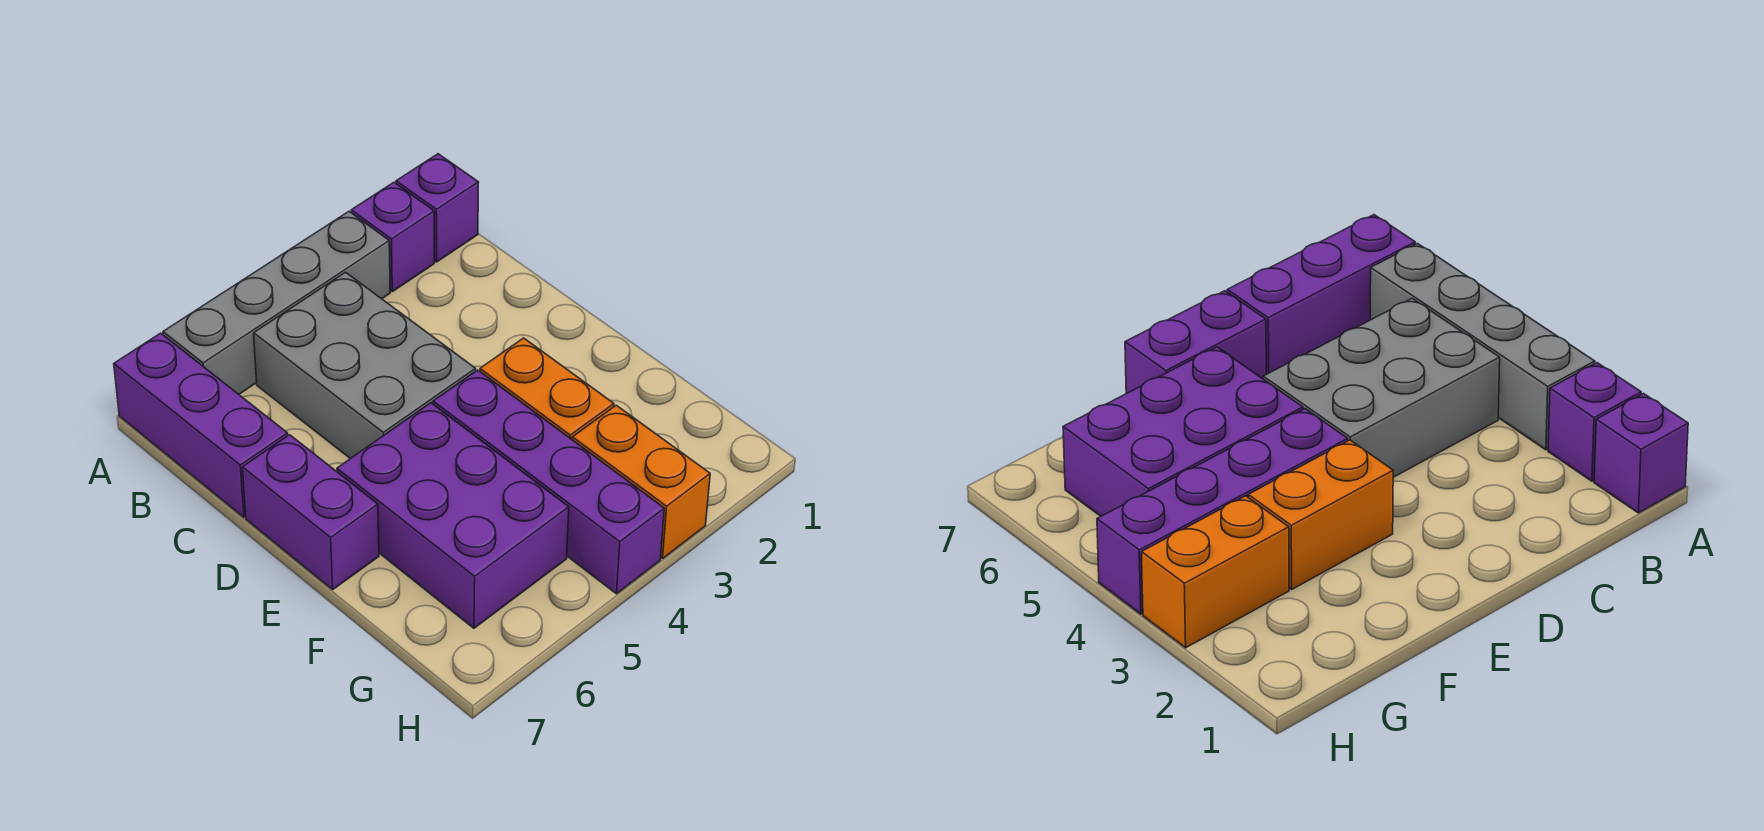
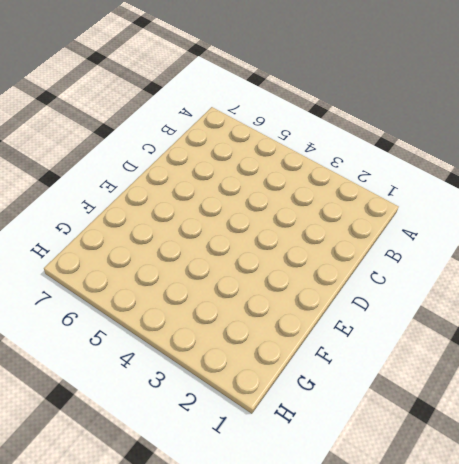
none -> purple brick A1 level 1
none -> purple brick A2 level 1

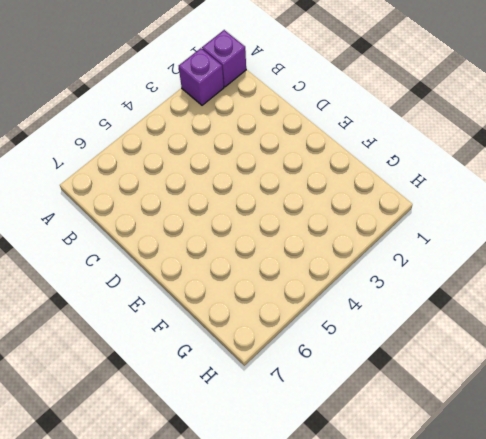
none -> grey brick A3:A6 level 1
none -> purple brick A7:C7 level 1

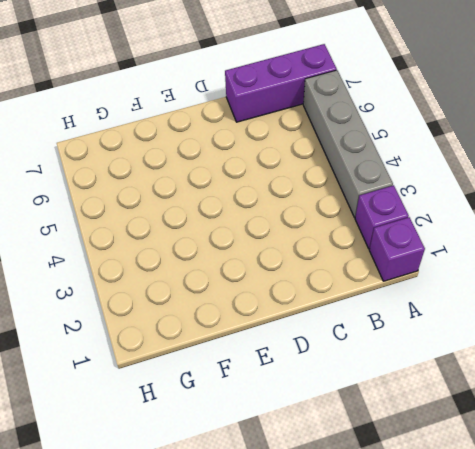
none -> grey brick B4:D5 level 1
none -> purple brick D7:E7 level 1

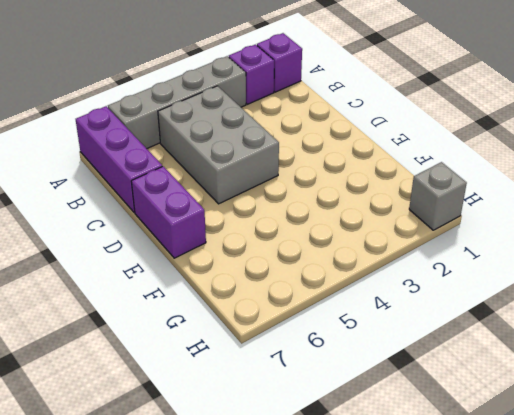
grey brick H1 level 1 -> none
none -> orange brick E3:F3 level 1
none -> purple brick E4:H4 level 1

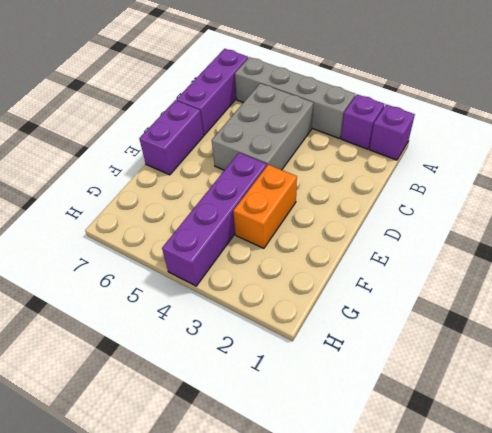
none -> purple brick E5:G6 level 1
none -> orange brick G3:H3 level 1

